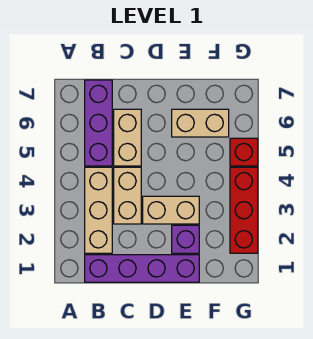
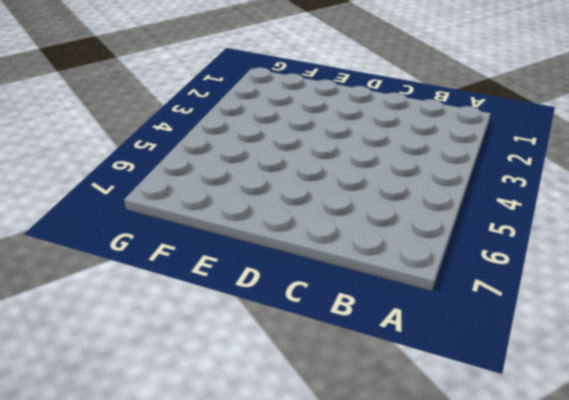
none -> purple brick B1:E1 level 1
none -> tan brick B2:B4 level 1

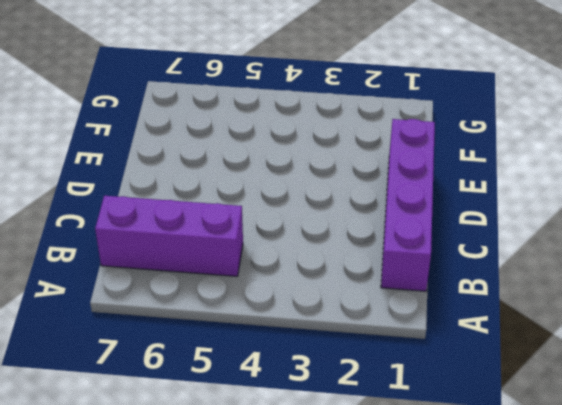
none -> tan brick B2:B4 level 1
none -> tan brick C3:C4 level 1

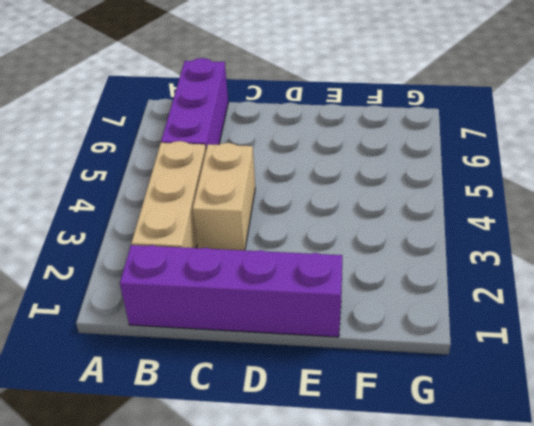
none -> tan brick C5:C6 level 1
none -> tan brick D3:E3 level 1

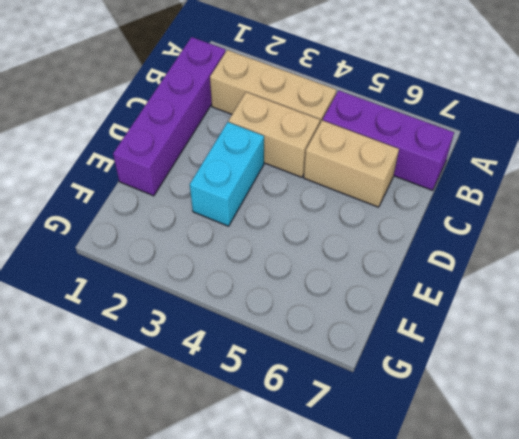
cyan brick D3:E3 level 1 -> tan brick D3:E3 level 1
none -> purple brick E2 level 1
none -> tan brick E6:F6 level 1

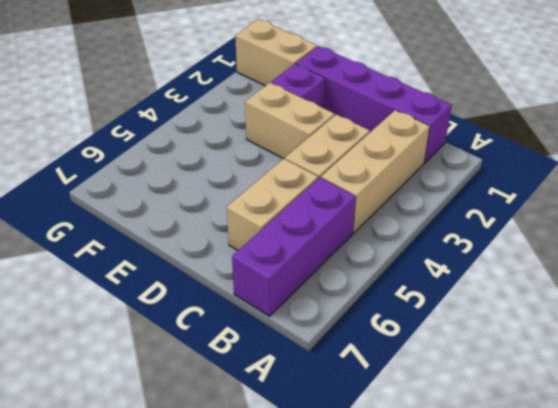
tan brick F1:G1 level 1 -> tan brick E6:F6 level 1
none -> red brick G2:G4 level 1
none -> red brick G5 level 1

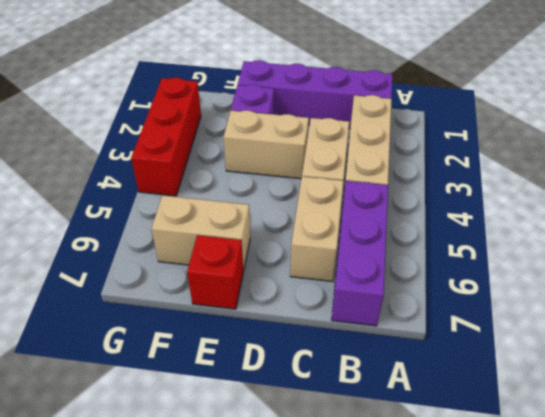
red brick E7 level 1 -> red brick G5 level 1

